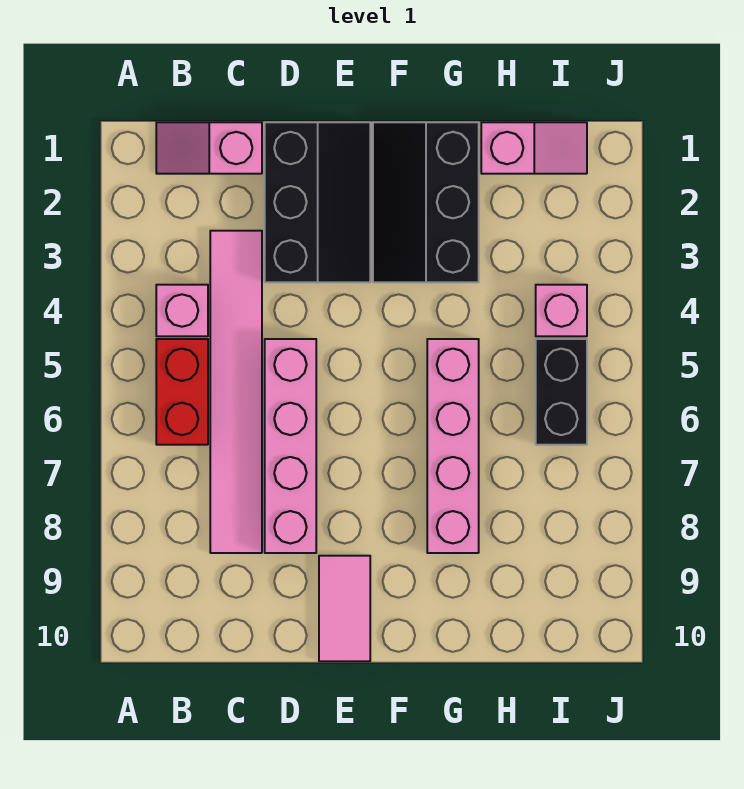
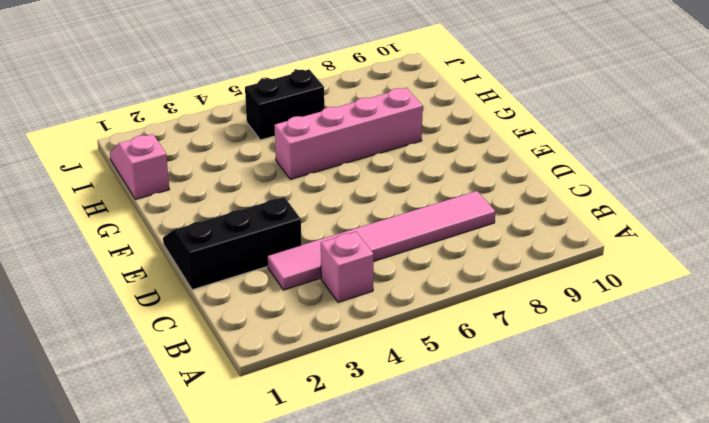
none -> pink slope B1:C1 level 1 top C
none -> red brick B5:B6 level 1
none -> pink brick D5:D8 level 1

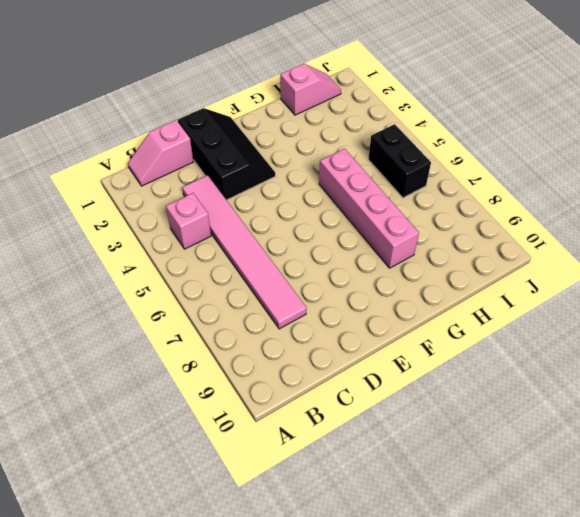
none -> red brick B5:B6 level 1
none -> pink brick D5:D8 level 1
none -> pink tile E9:E10 level 1

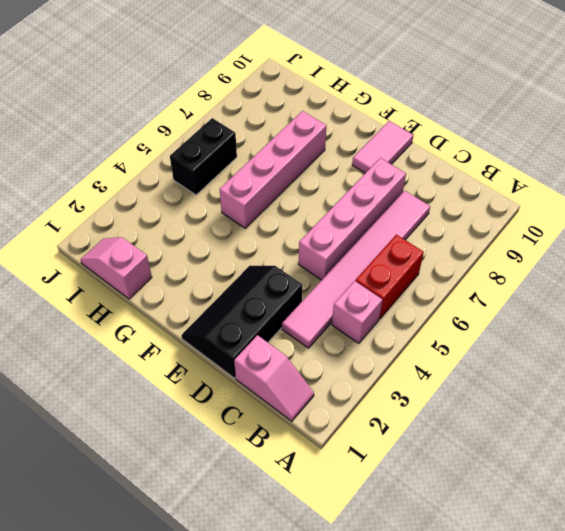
none -> black slope F1:G3 level 1 top G
none -> pink brick I4 level 1

